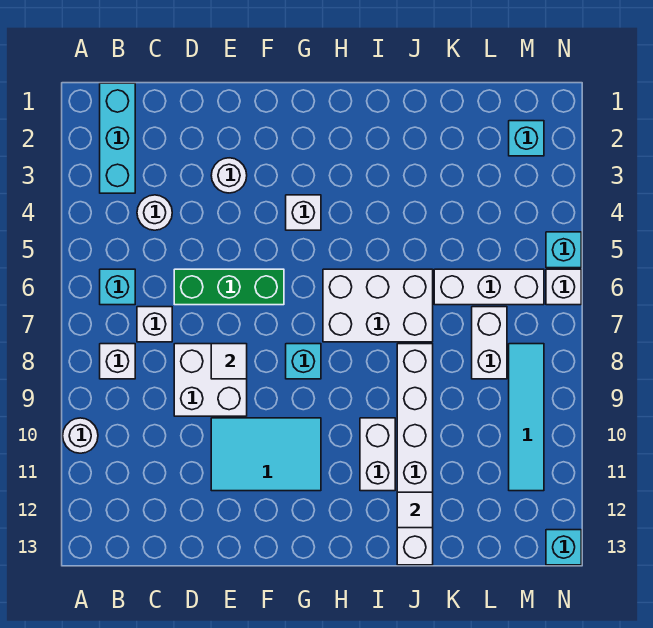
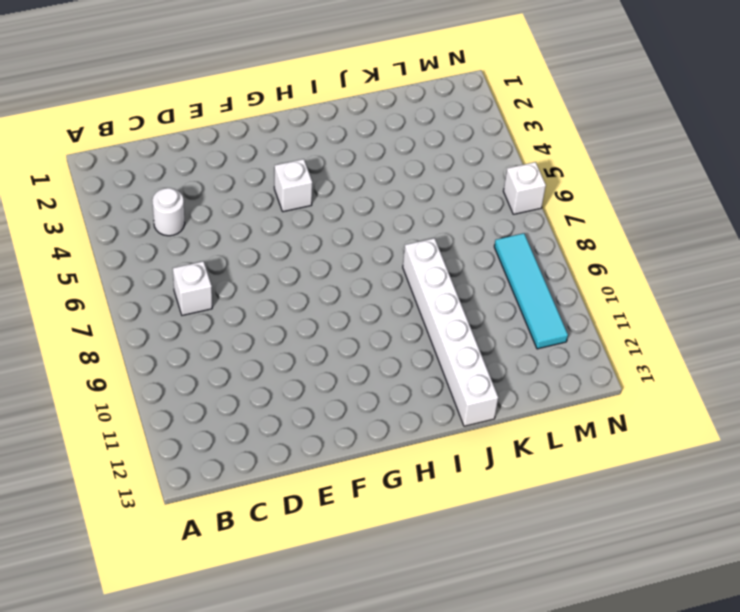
none -> white round brick A10 level 1
none -> cyan brick B1:B3 level 1
none -> cyan brick B6 level 1

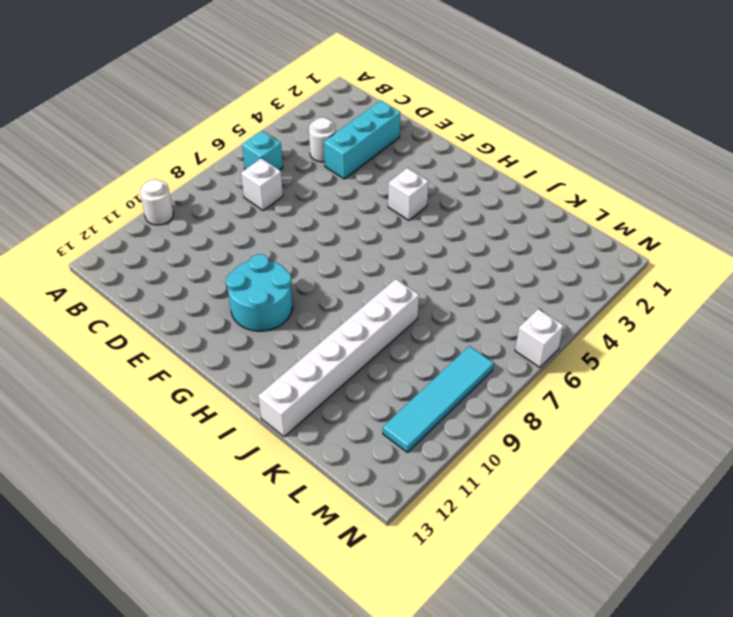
cyan brick D2:D4 level 1 -> cyan brick B1:B3 level 1
cyan round brick F10:G11 level 1 -> cyan tile E10:G11 level 1
none -> white brick B8 level 1
none -> green brick D6:F6 level 1
none -> white brick D8:E9 level 1

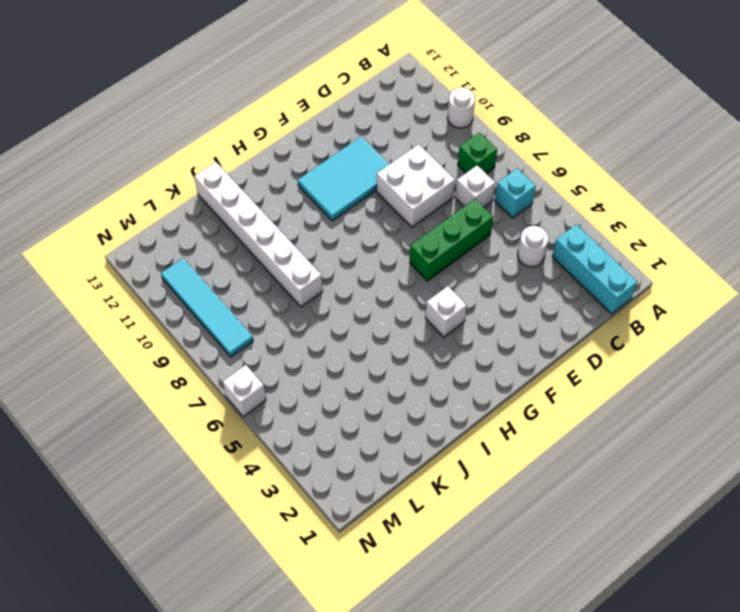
green brick B8 level 1 -> white brick B8 level 1
none -> white round brick E3 level 1
none -> cyan brick G8 level 1
none -> white brick H6:J7 level 1

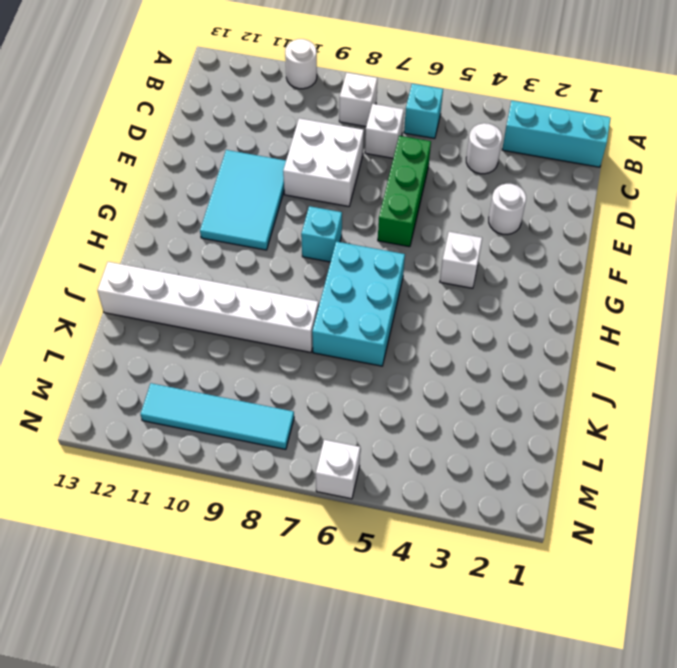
cyan brick H6:J7 level 1 -> white brick H6:J7 level 1
none -> white brick I10:I11 level 1
none -> white brick K6:M6 level 1
none -> white brick L7:L8 level 1

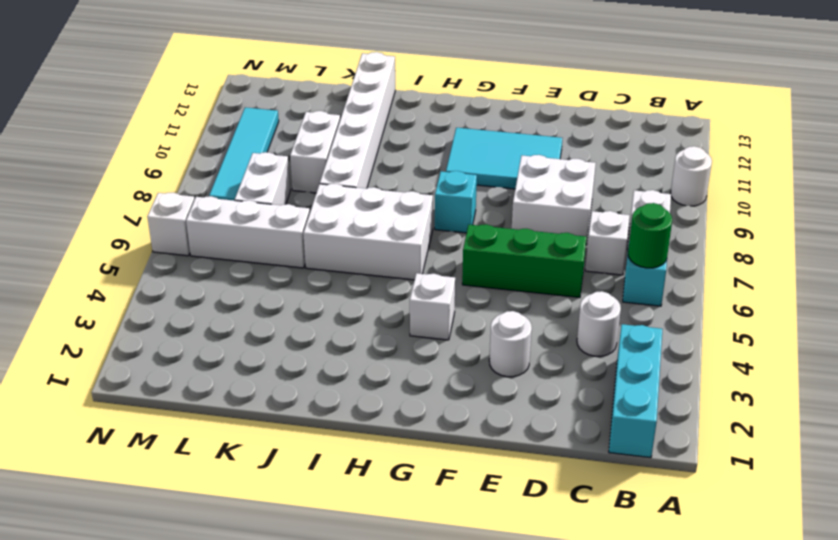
green round brick B6 level 2 -> none
white brick K9:K10 level 1 -> white brick I10:I11 level 1
none -> cyan brick M2 level 1
none -> cyan brick N5 level 1
none -> cyan brick N13 level 1

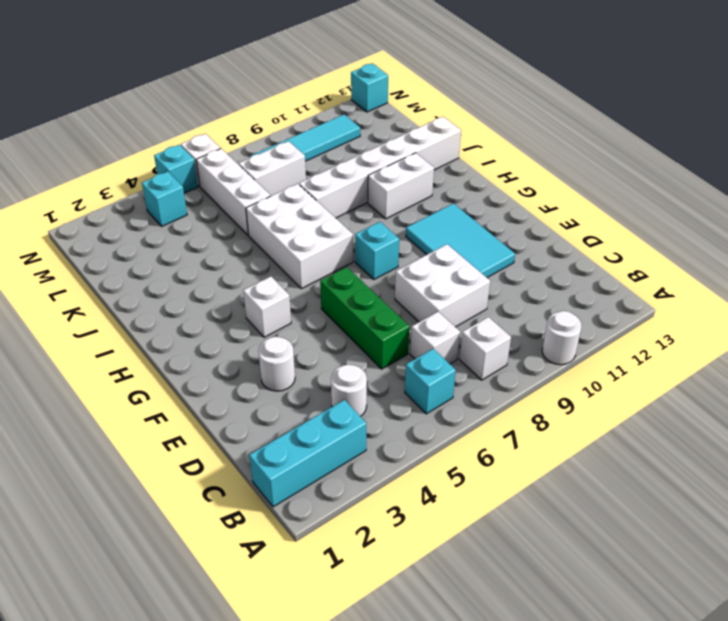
cyan brick M4 level 1 -> cyan brick M2 level 1
none -> white tile E8 level 2
none -> white tile J12 level 2

